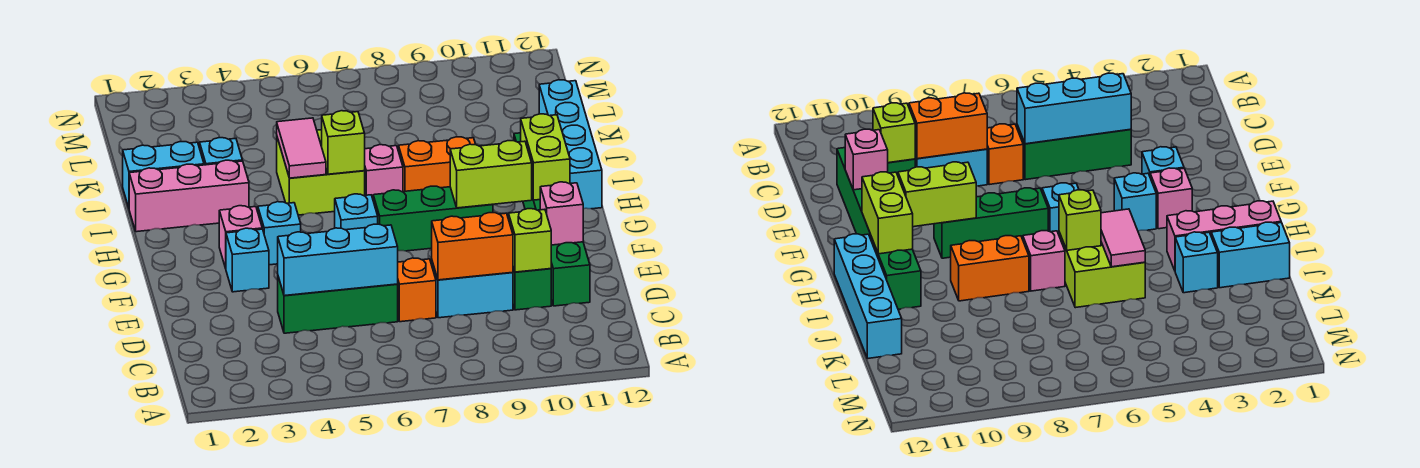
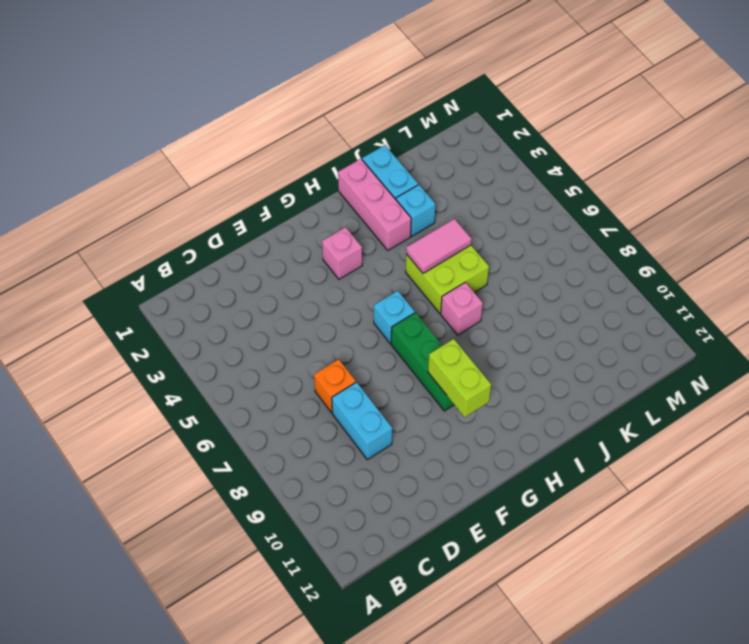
none -> green brick D4:D6 level 1
none -> green brick D10 level 1
none -> green brick D11:I11 level 1

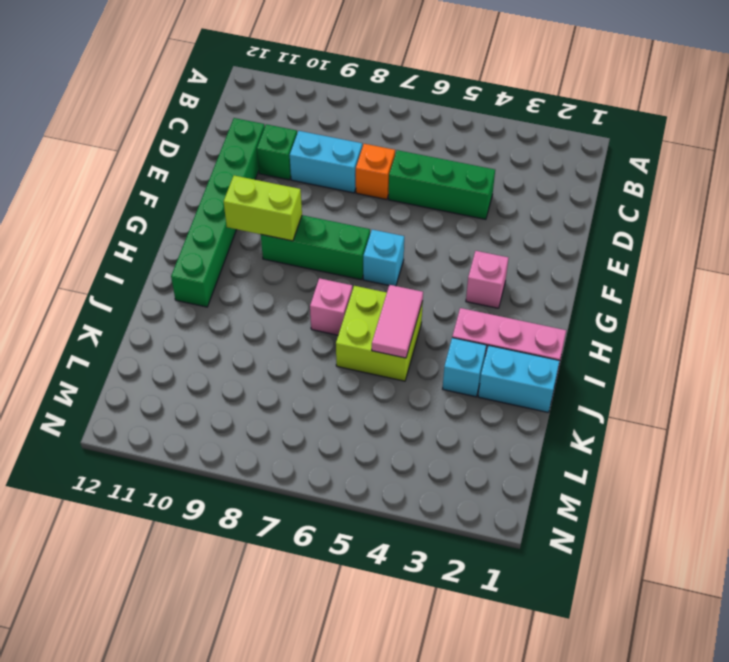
none -> cyan brick F3 level 1
none -> cyan brick G4 level 1
none -> cyan brick H12:K12 level 1

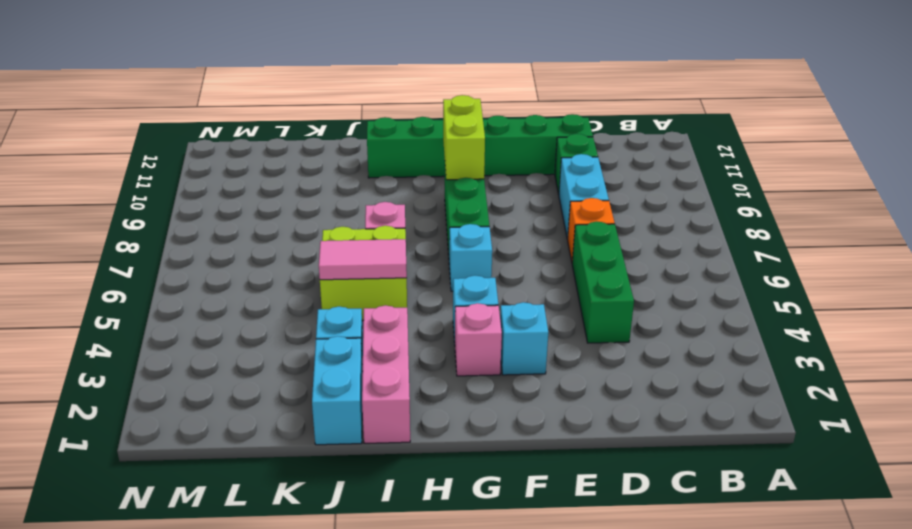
none -> cyan brick H12:K12 level 1
none -> orange brick I8:I9 level 1
none -> cyan brick D4:D6 level 2

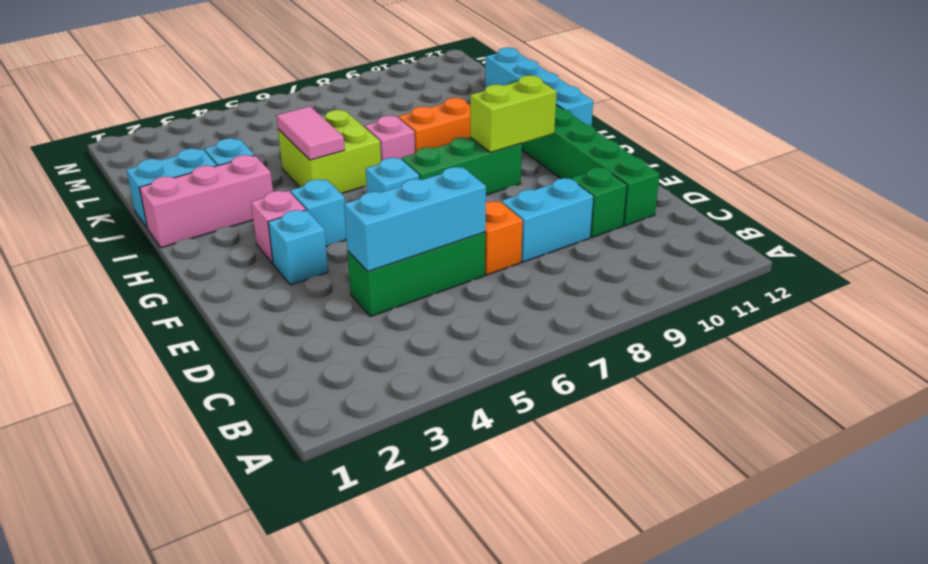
none -> orange brick D8:D9 level 2
none -> lime brick D10 level 2
none -> pink brick E11 level 2

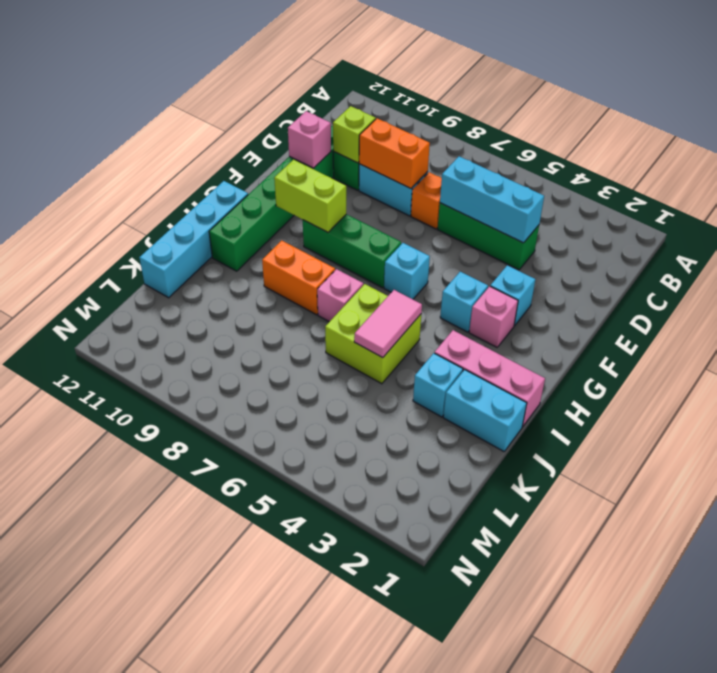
none -> lime brick G11:H11 level 2
none -> lime brick I6 level 2

